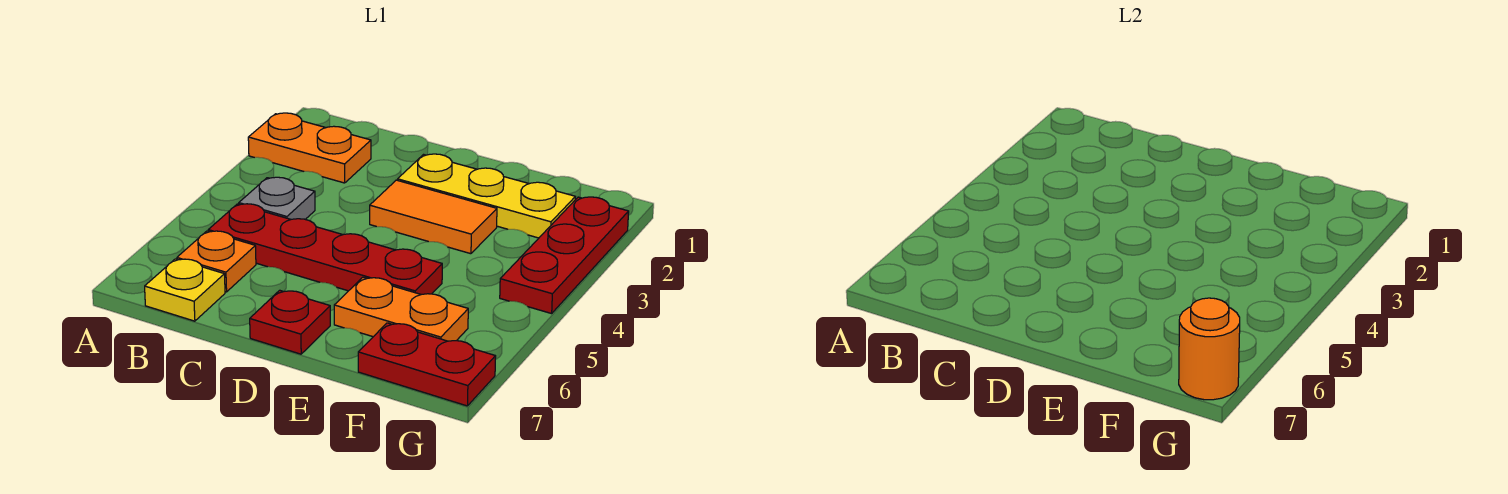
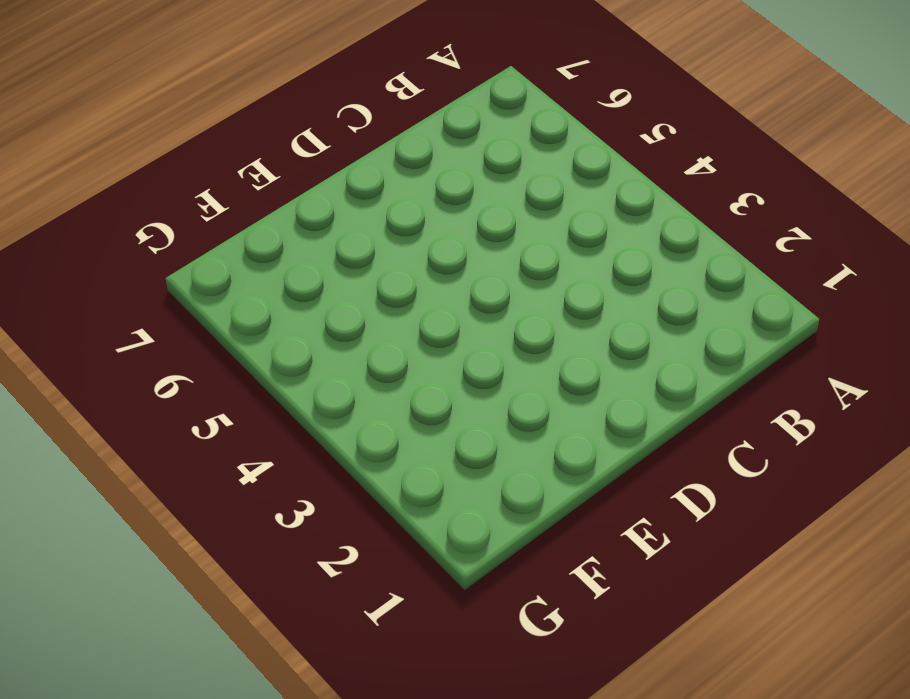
none -> orange plate A2:B2 level 1
none -> grey plate B4 level 1
none -> red plate B5:E5 level 1

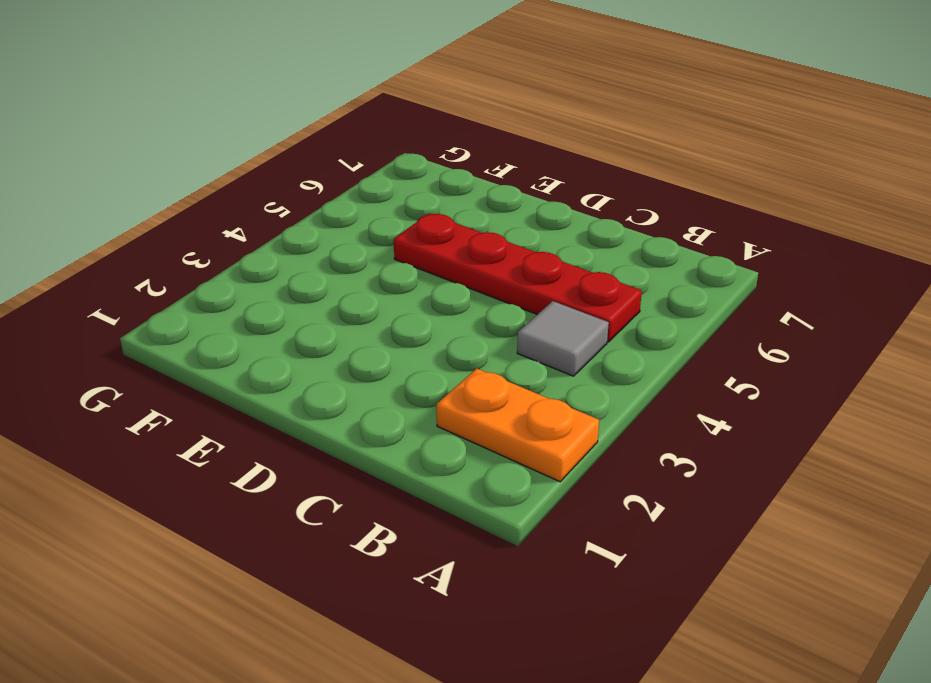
grey tile B4 level 1 -> grey plate B4 level 1
none -> orange plate B6 level 1
none -> yellow plate B7 level 1
none -> yellow plate D2:F2 level 1

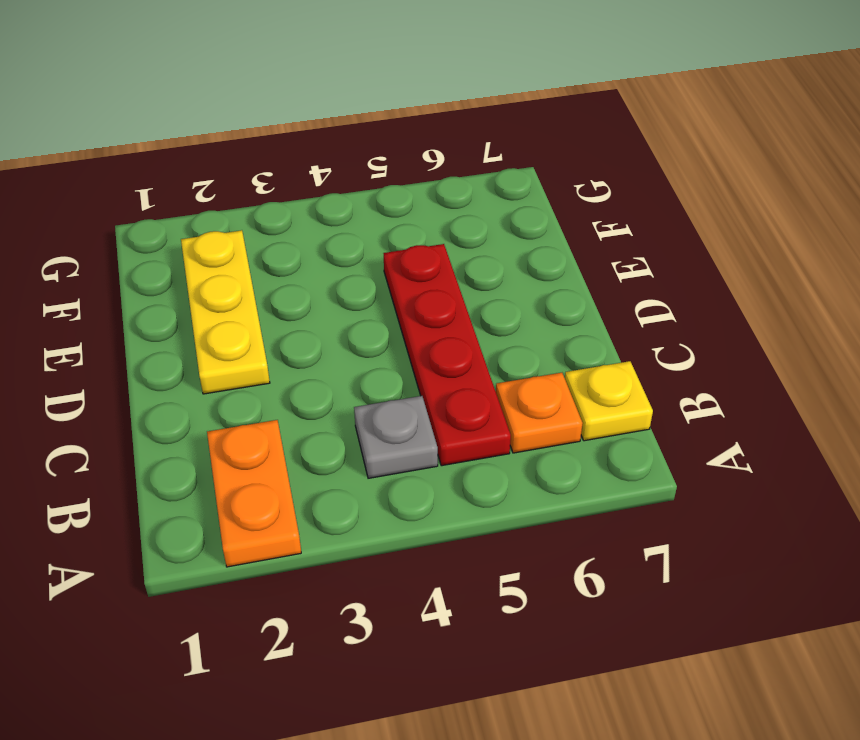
none -> orange tile D3:E3 level 1
none -> red plate D7 level 1
none -> orange plate E6:F6 level 1

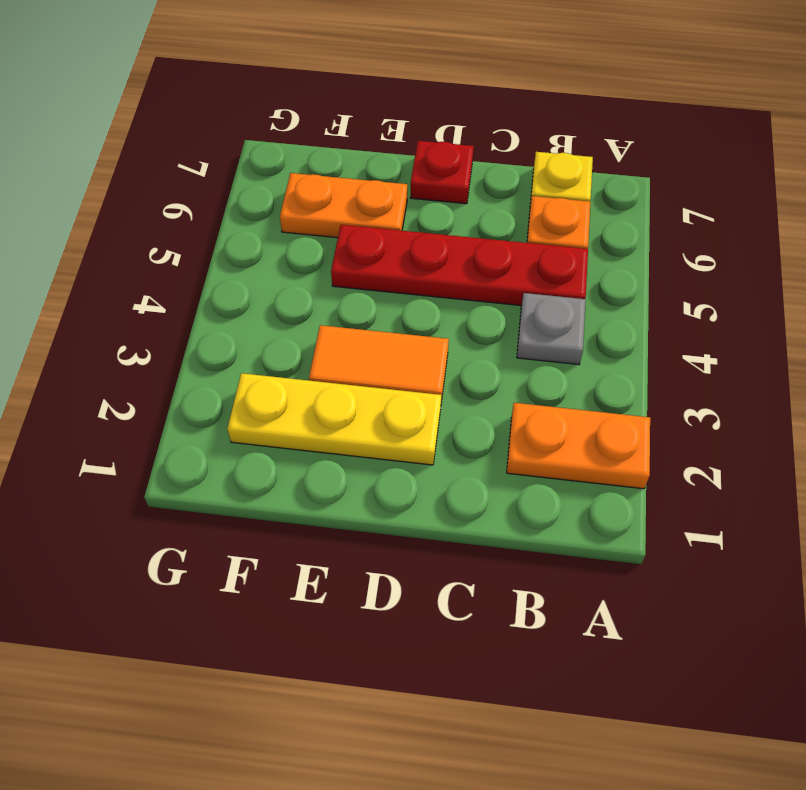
none -> red plate F7:G7 level 1
none -> red plate G2:G4 level 1
none -> orange round brick G7 level 2

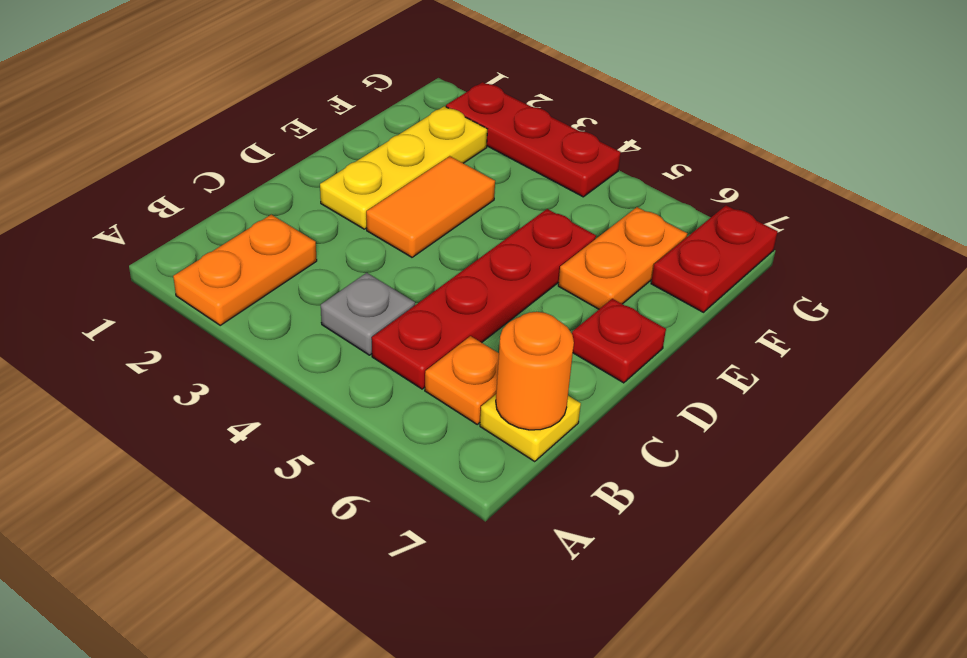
orange round brick B7 level 2 -> orange round brick G7 level 2

